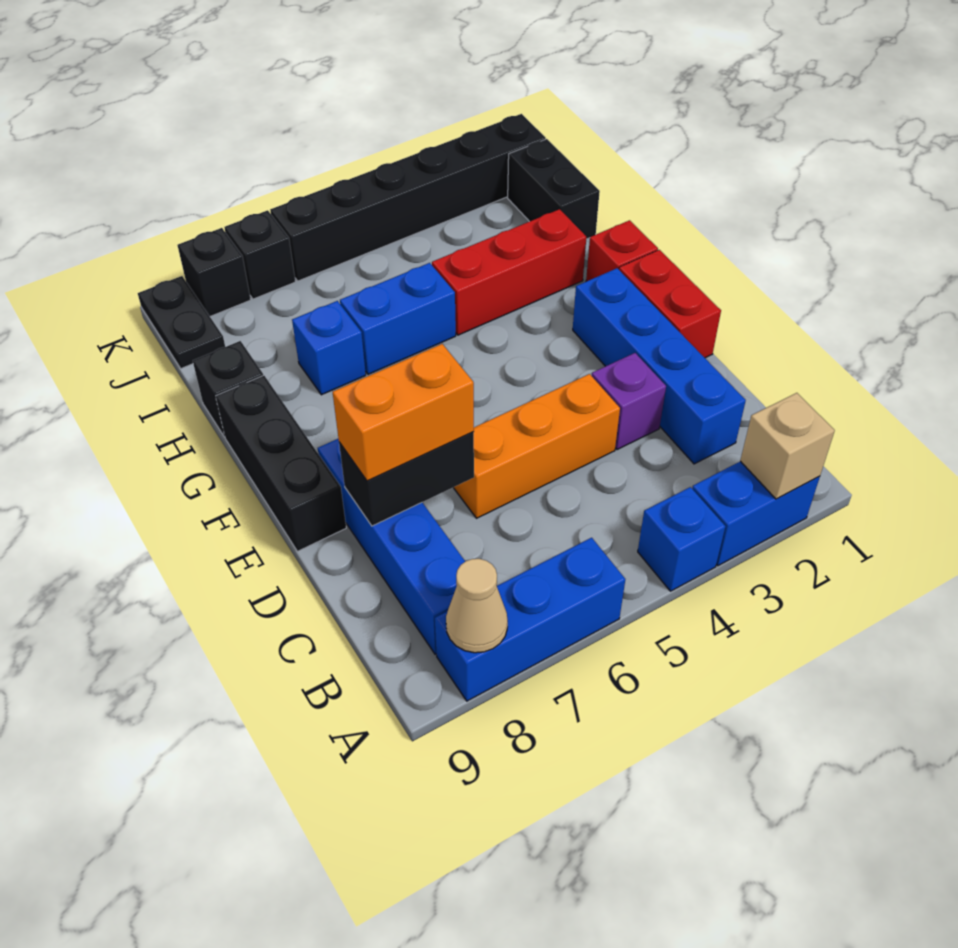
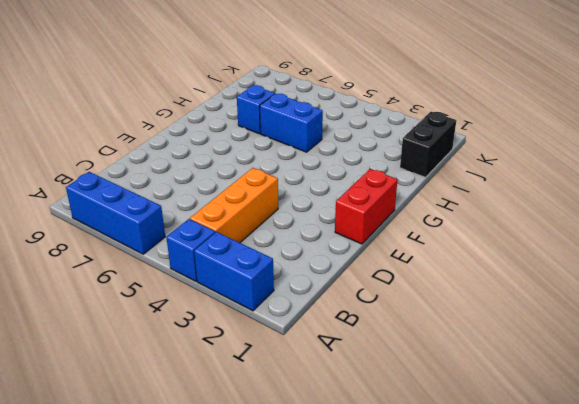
orange brick B4:D4 level 1 -> orange brick D4:D6 level 1
none -> blue brick B8:E8 level 1
none -> blue brick C2:F2 level 1
none -> purple brick D3 level 1

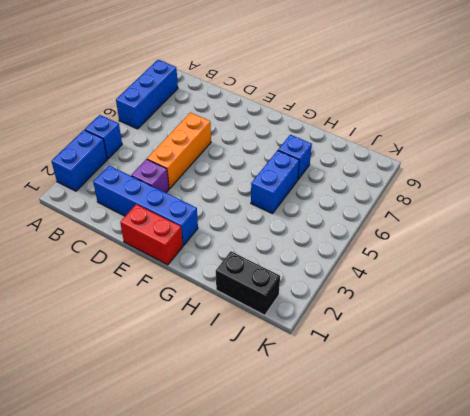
none -> blue brick B8:E8 level 1
none -> black brick E9:G9 level 1
none -> red brick G1 level 1

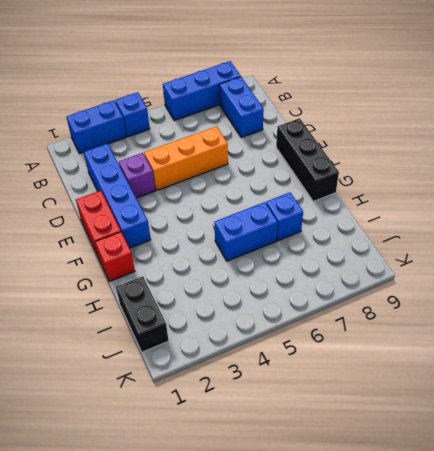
blue brick B8:C8 level 1 -> blue brick B8:E8 level 1
none -> red brick H2:H4 level 1
none -> black brick H9 level 1
none -> black plate J9:K9 level 1

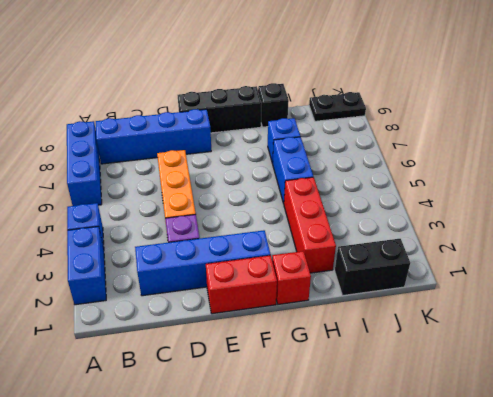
none -> black brick K1:K6 level 1
none -> black brick K7 level 1
none -> black brick K8 level 1

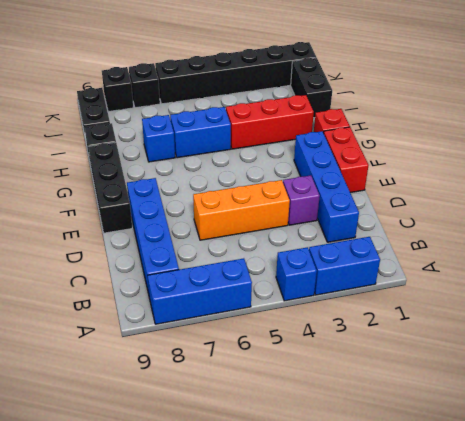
none -> tan brick A2 level 2
none -> tan cone A8 level 2
none -> black brick D7:D8 level 2

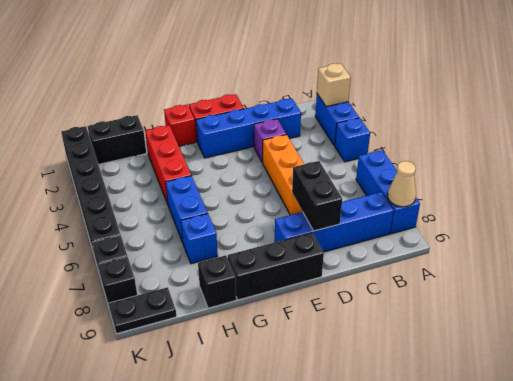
none -> orange brick D7:D8 level 3

